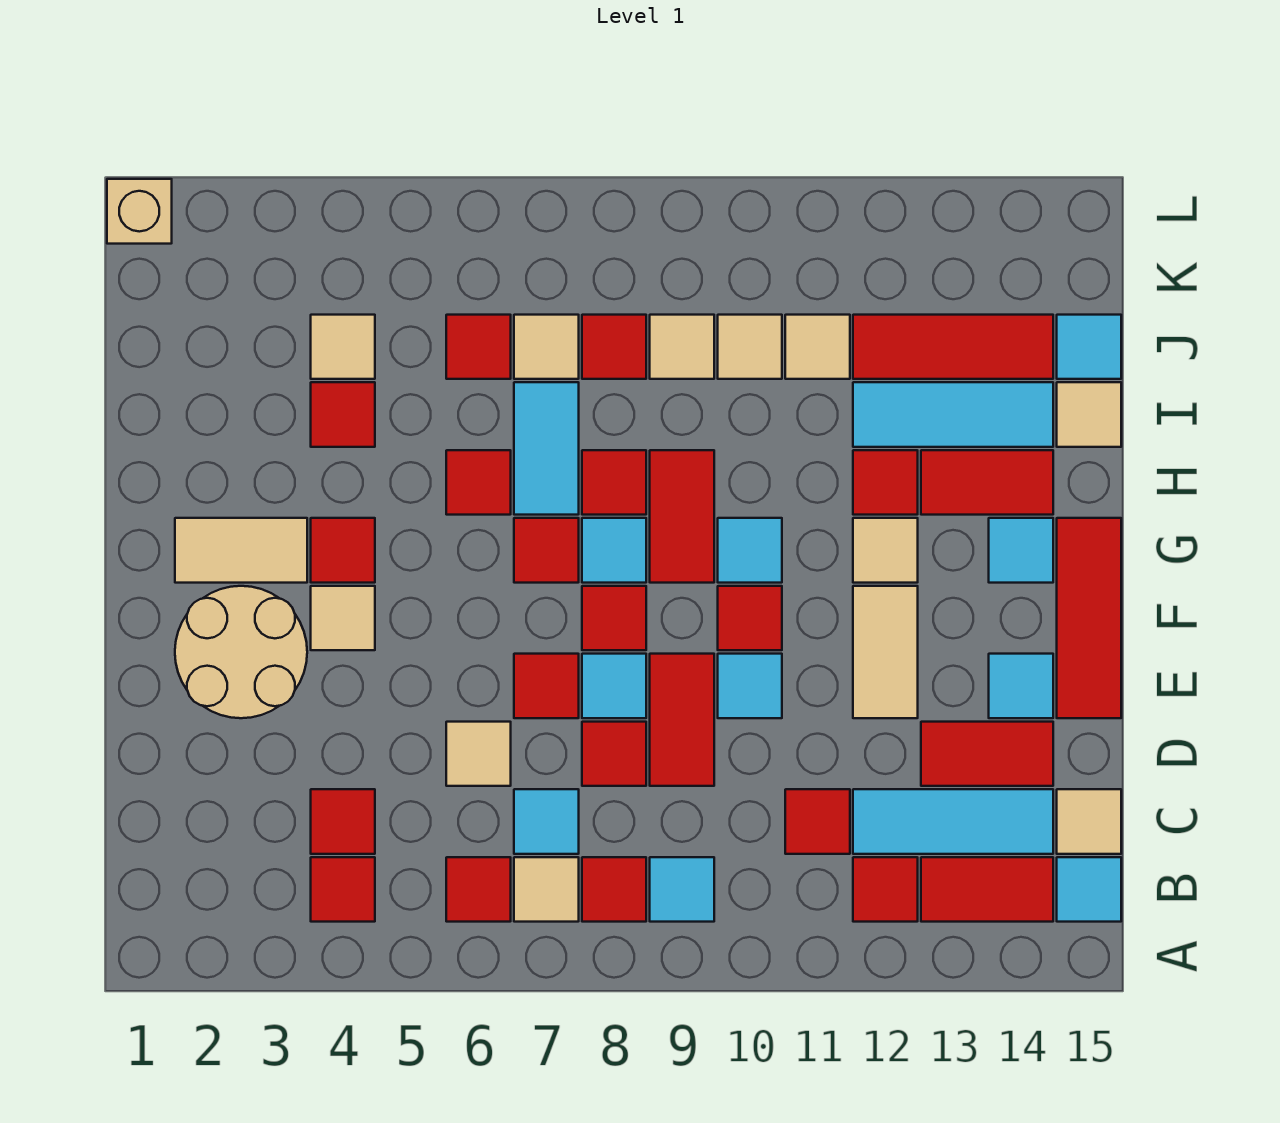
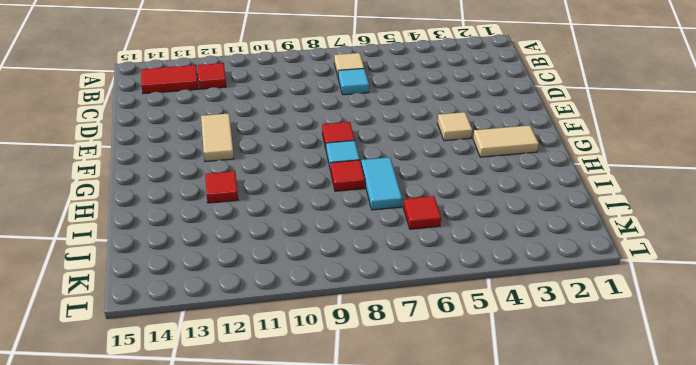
none -> red tile B4 level 1
none -> red tile B6 level 1
none -> red tile B8 level 1
none -> cyan tile B9 level 1

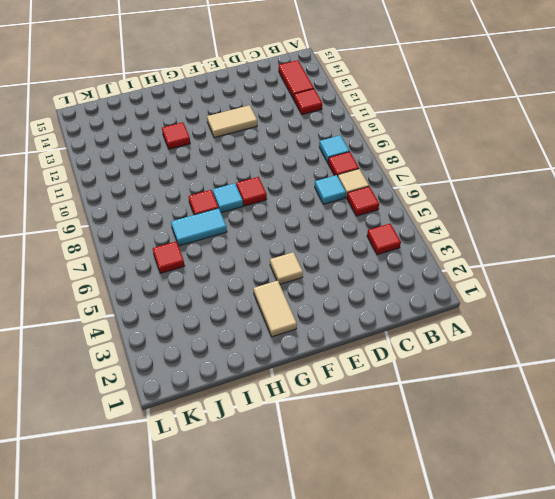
none -> cyan tile B15 level 1
none -> red tile C4 level 1
none -> red tile C11 level 1
none -> cyan tile C12:C14 level 1

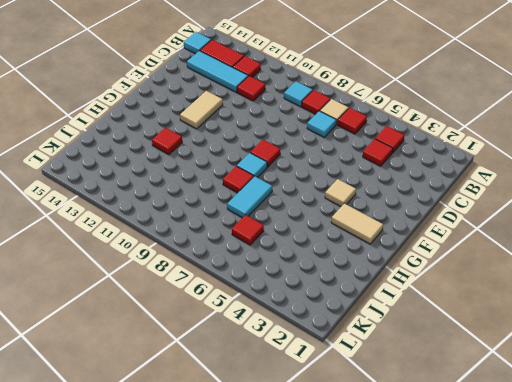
none -> tan tile C15 level 1
none -> tan tile D6 level 1
none -> red tile D8 level 1
none -> red tile D9:E9 level 1

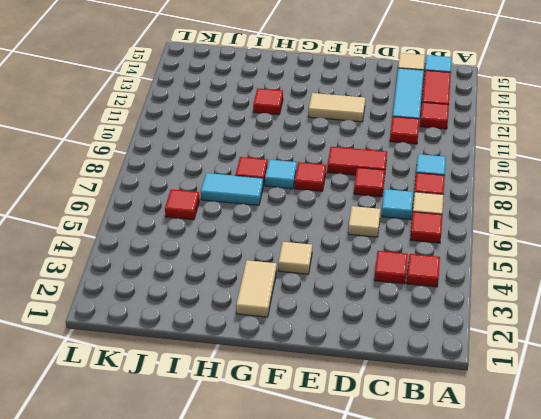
none -> red tile D13:D14 level 1
none -> tan round brick E2:F3 level 1
none -> red tile E7 level 1
none -> cyan tile E8 level 1

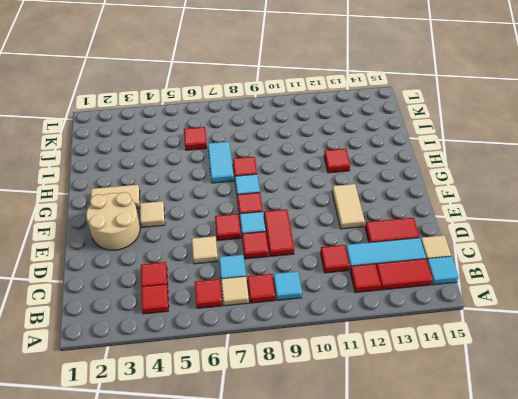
none -> cyan tile E10 level 1
none -> cyan tile E14 level 1
none -> red tile E15:G15 level 1
none -> red tile F10 level 1

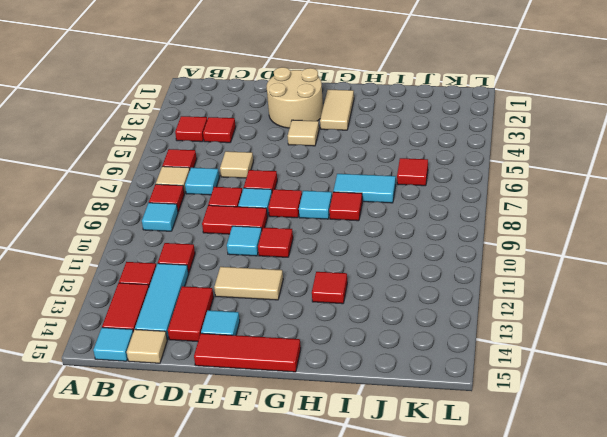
none -> red tile G4 level 1
none -> red tile G7 level 1
none -> red tile G9:H9 level 1
none -> cyan tile G10 level 1

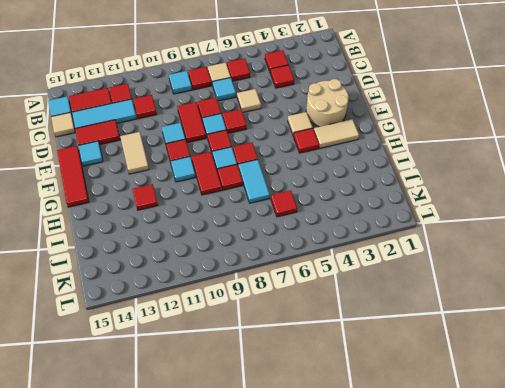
none -> tan tile G12 level 1
none -> cyan tile G14 level 1
none -> red tile H6 level 1
none -> red tile H13:H14 level 1

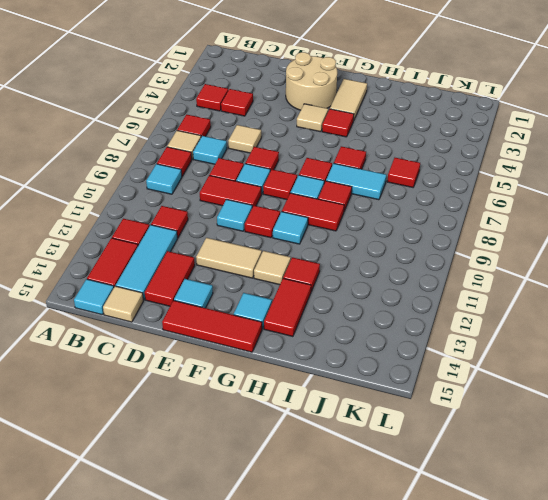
none -> red tile I4 level 1
none -> cyan tile I12:I14 level 1
none -> tan tile I15 level 1
none -> tan tile J4 level 1

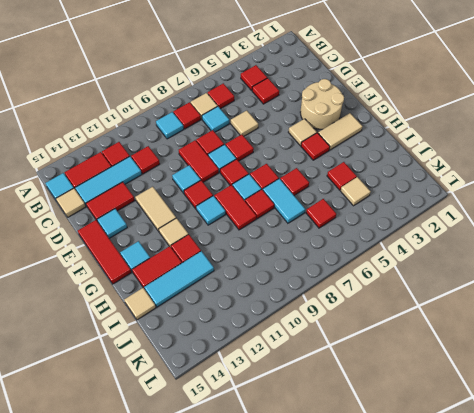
none -> tan tile J7 level 1
none -> red tile J8 level 1
none -> tan tile J9 level 1
none -> tan tile J10 level 1

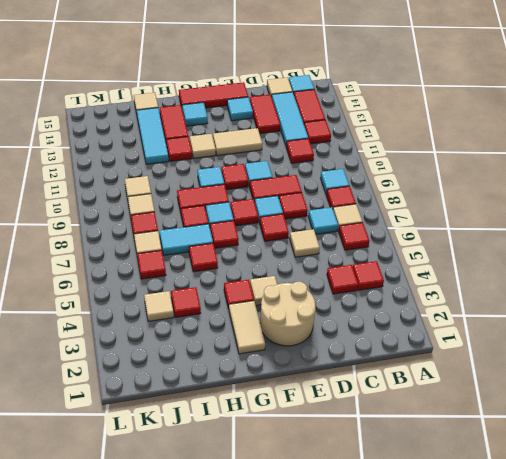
none -> tan tile J11 level 1
none -> red tile J12:J14 level 1
none -> cyan tile J15 level 1
none -> tan brick L1 level 1

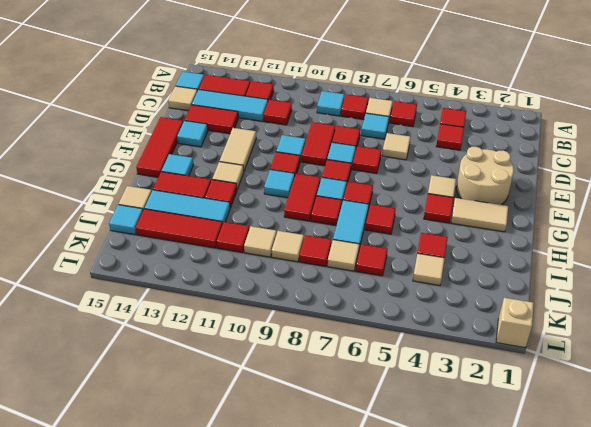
red tile J11 level 1 -> tan tile J11 level 1

